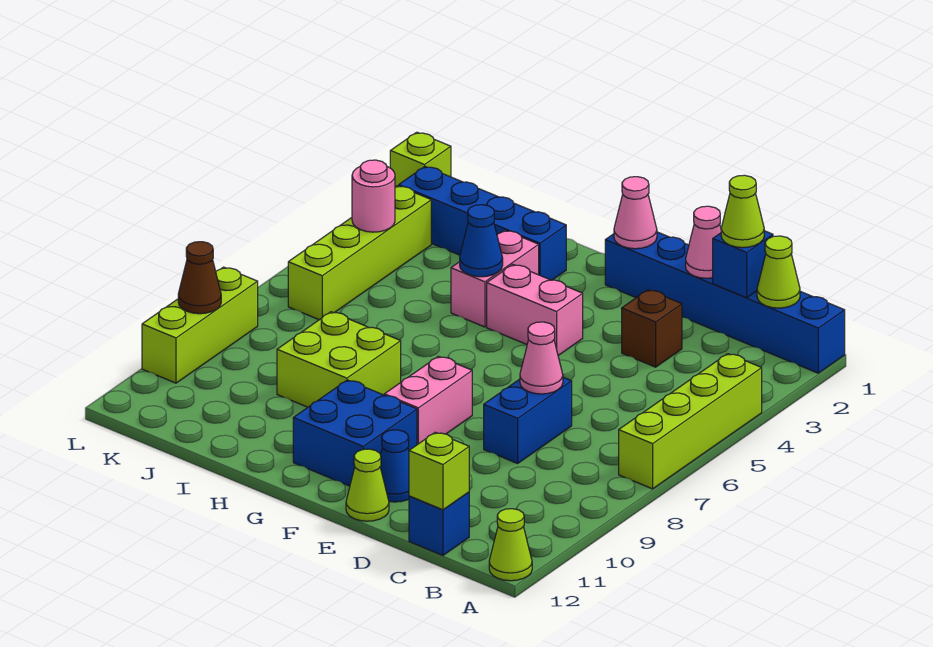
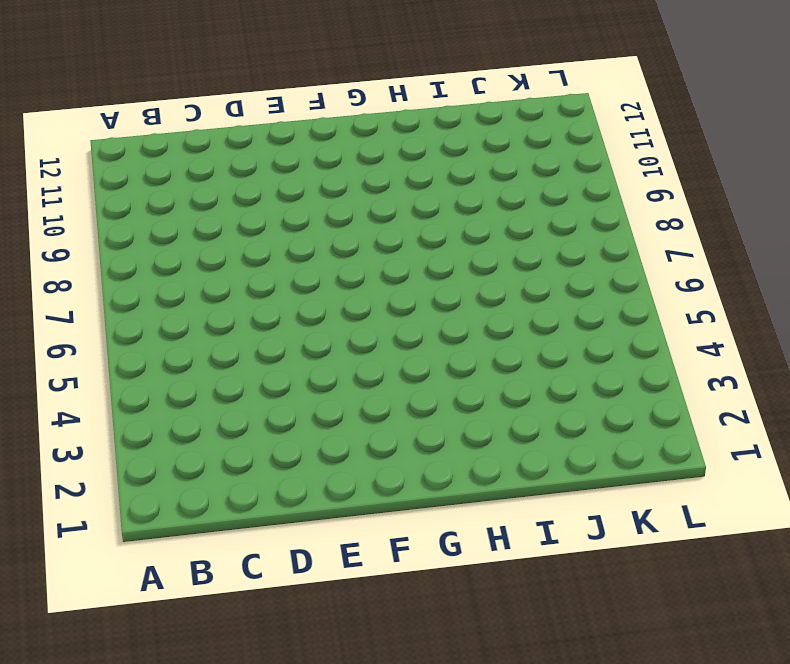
none -> blue brick A1:F1 level 1
none -> lime brick A4:A7 level 1
none -> lime cone A12 level 1

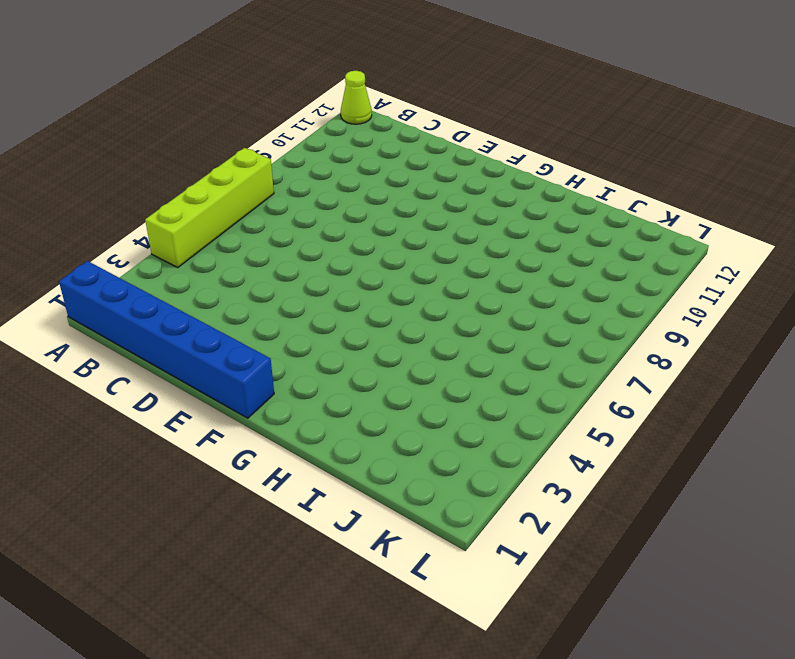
none -> blue brick C12 level 1
none -> brown brick D3 level 1
none -> blue brick D7:D8 level 1

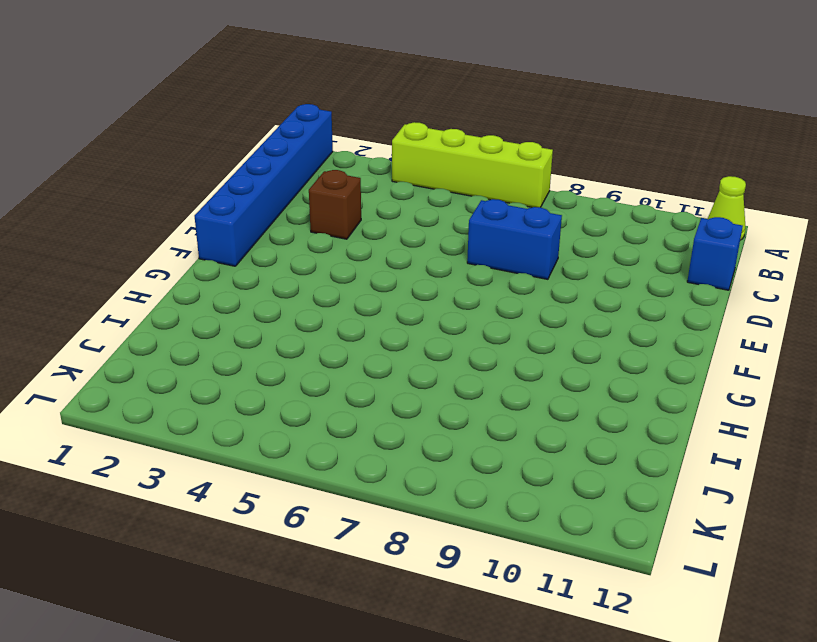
none -> blue cone E11 level 1
none -> lime cone E12 level 1
none -> pink brick F4:G4 level 1

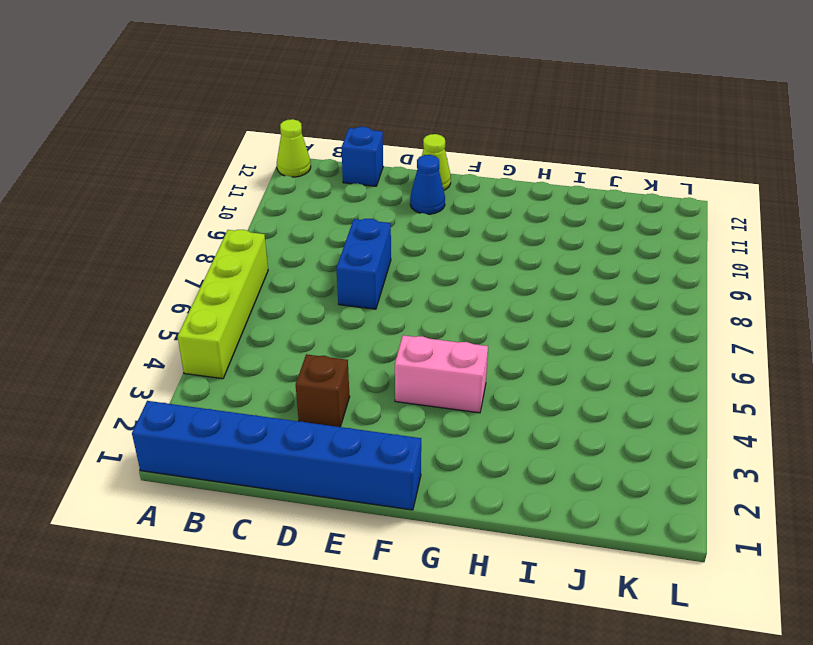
none -> pink brick F8:F9 level 1
none -> blue brick F10:G11 level 1
none -> blue brick H2:K2 level 1

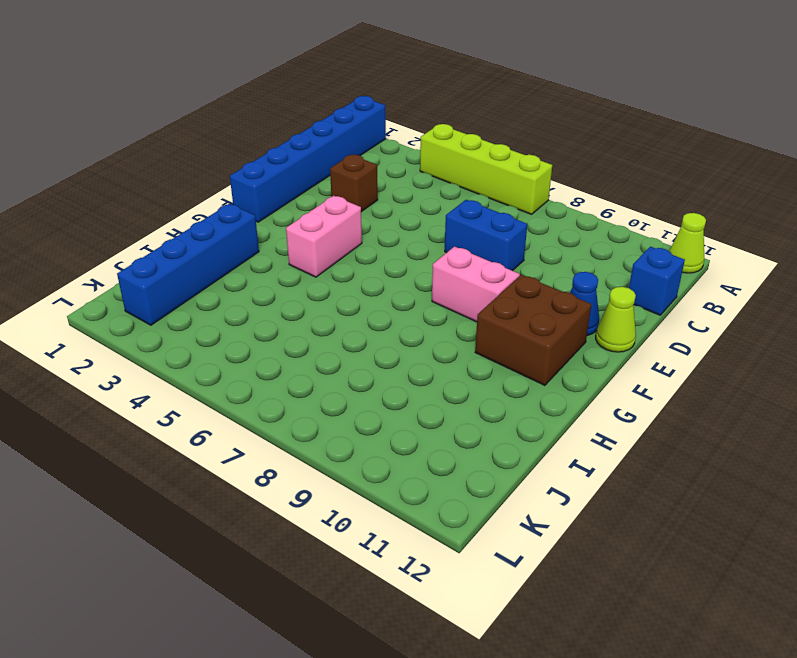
brown brick F10:G11 level 1 -> blue brick F10:G11 level 1
none -> pink brick H3:H4 level 1
none -> lime brick H8:I9 level 1
none -> lime brick K3:K6 level 1

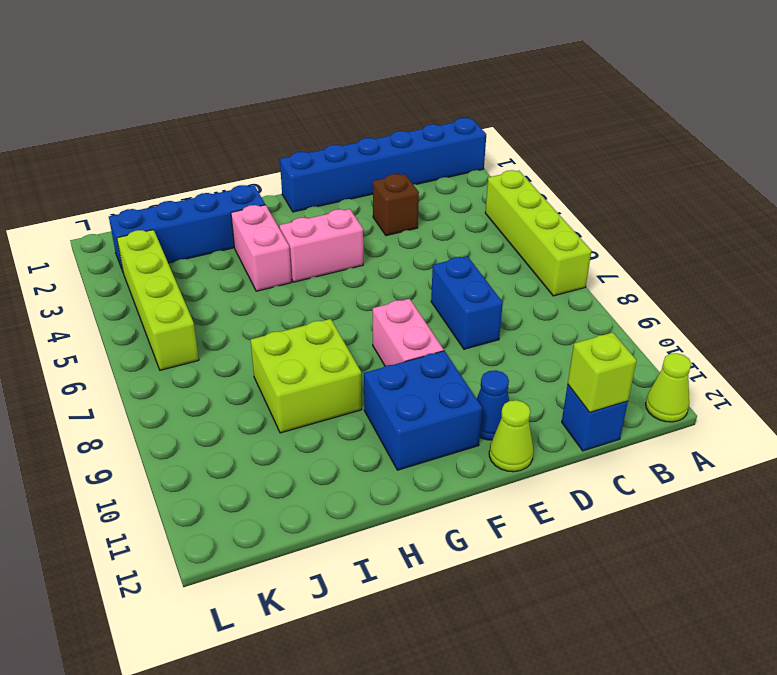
none -> lime brick L1 level 1
none -> lime brick L8:L10 level 1
none -> lime cone B1 level 2

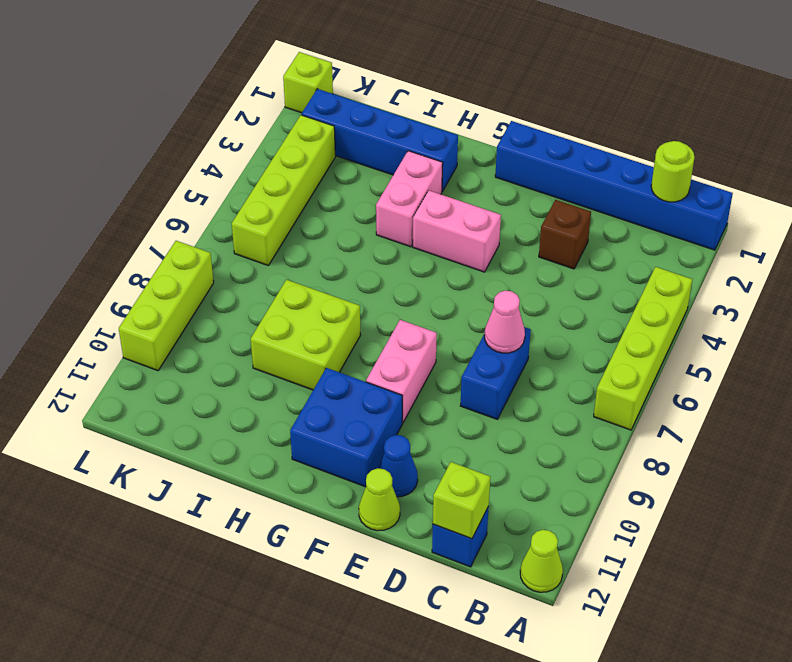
lime round brick B1 level 2 -> lime cone B1 level 2
none -> blue brick C1 level 2
none -> pink cone D1 level 2
none -> pink cone F1 level 2

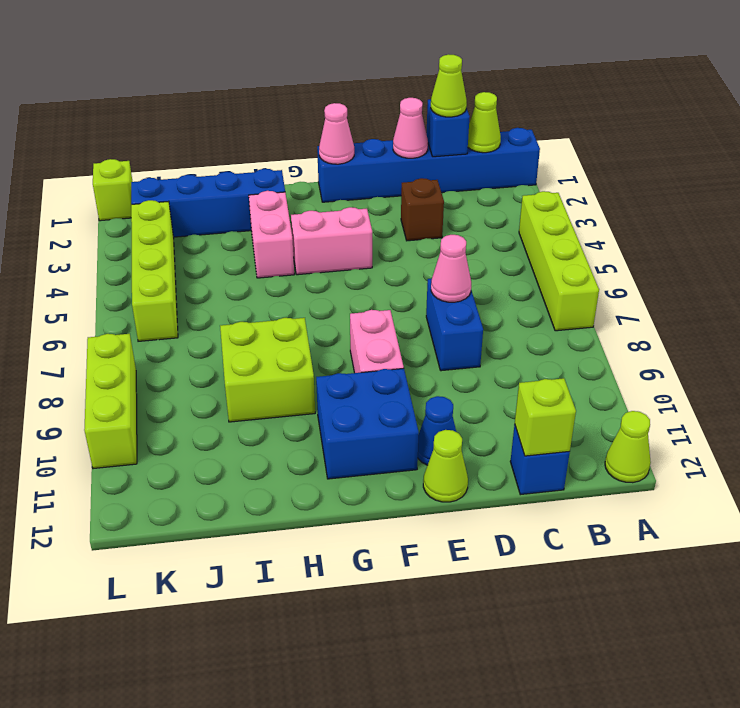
none -> blue cone H4 level 2
none -> pink round brick K4 level 2
none -> brown cone L9 level 2

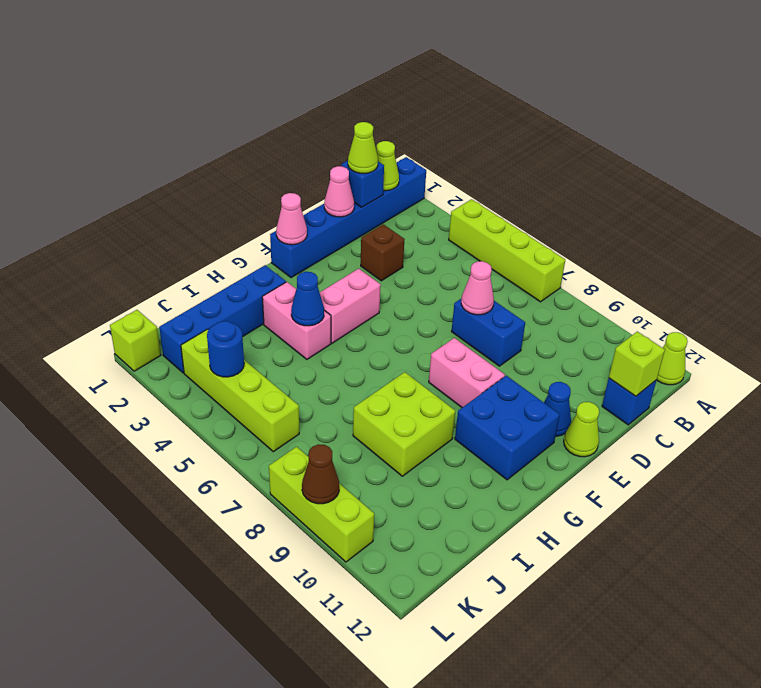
blue round brick K4 level 2 -> pink round brick K4 level 2

